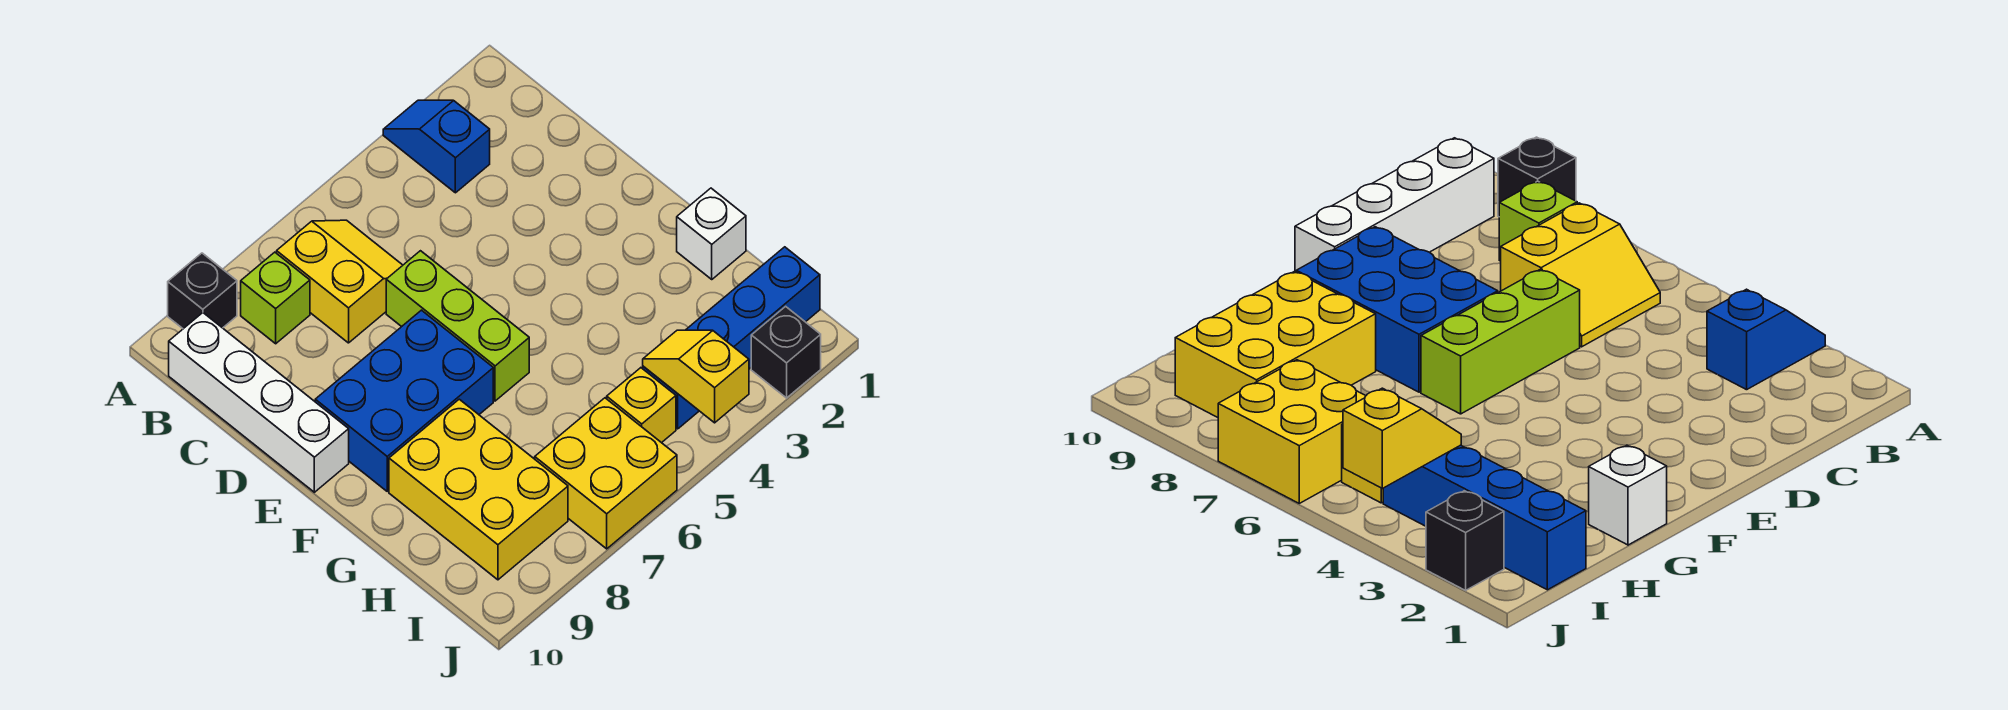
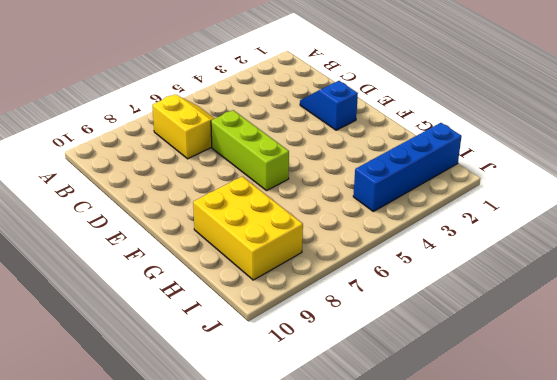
blue slope D2:E2 level 1 top E -> blue slope A3:B3 level 1 top B
none -> black brick A9 level 1
none -> lime brick B8 level 1
none -> white brick B10:E10 level 1

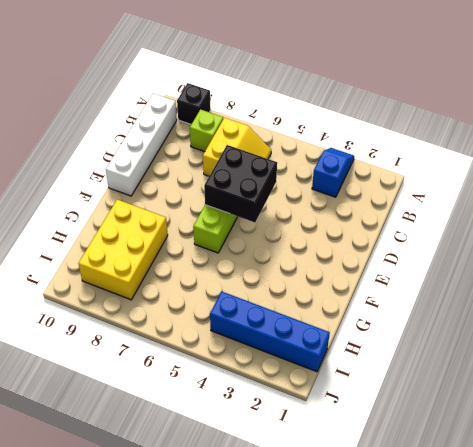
black brick D5:E6 level 2 -> none
none -> blue brick E7:F9 level 1
none -> white brick G1 level 1
none -> yellow brick I5 level 1

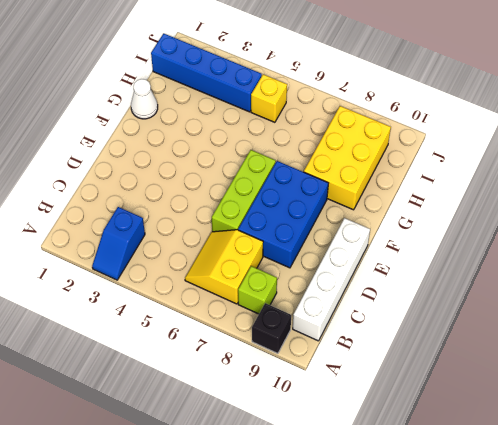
blue brick D7:F8 level 1 -> blue brick E7:F9 level 1
white cone G1 level 1 -> white brick G1 level 1
none -> yellow brick I6:J7 level 1
none -> black brick J2 level 1
none -> yellow slope I4:J4 level 2 top J

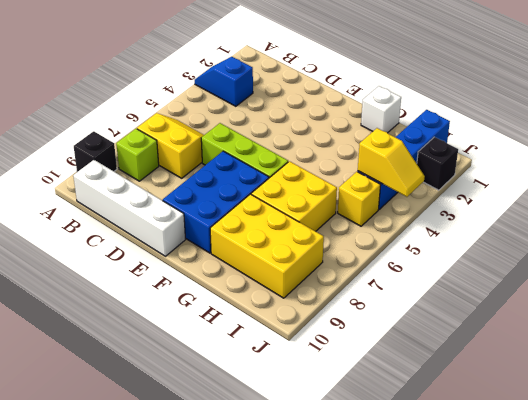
yellow brick G6:H7 level 1 -> yellow brick I6:J7 level 1
yellow slope I4:J4 level 2 top I -> yellow slope I4:J4 level 2 top J

